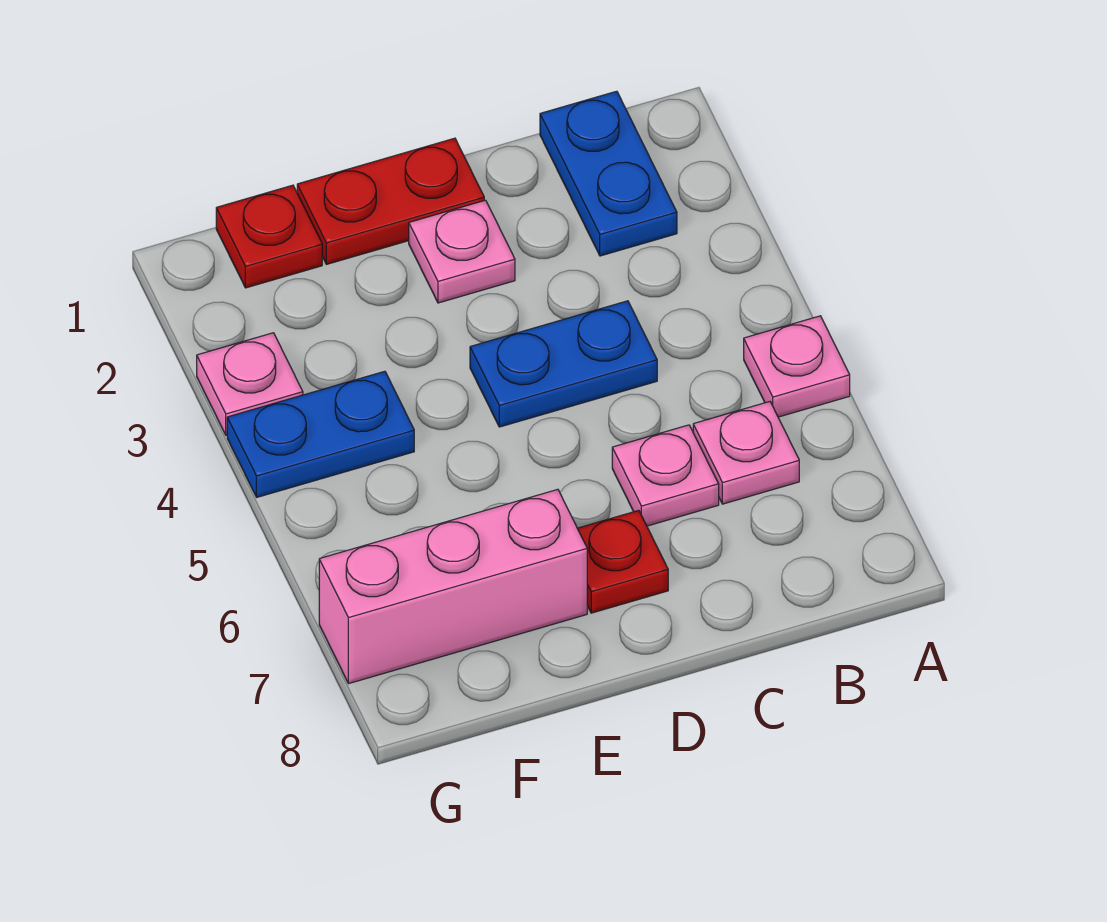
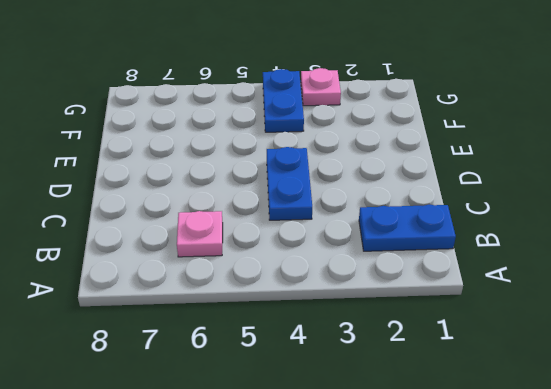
none -> pink plate A5 level 1
none -> pink plate C6 level 1
none -> red plate D1:E1 level 1

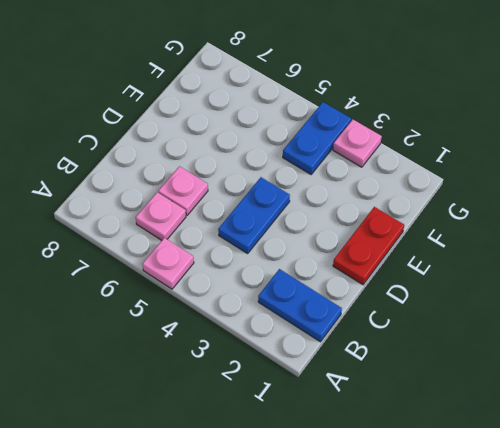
none -> pink plate D2 level 1
none -> red plate D7 level 1
none -> pink brick E7:G7 level 1

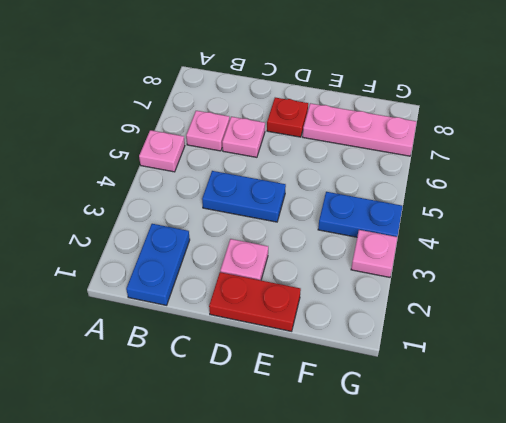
pink plate E7:G7 level 1 -> pink brick E7:G7 level 1
none -> red plate F1 level 1

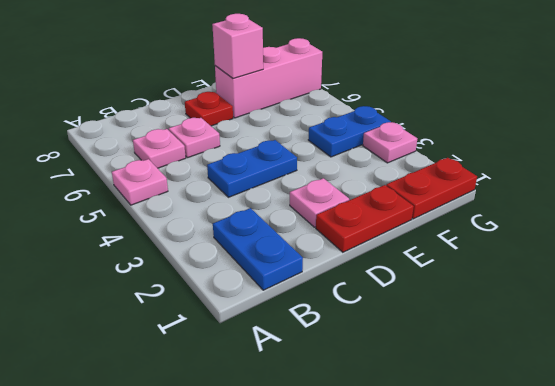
pink brick E7 level 2 -> none
red plate F1:G1 level 1 -> red plate F1 level 1

